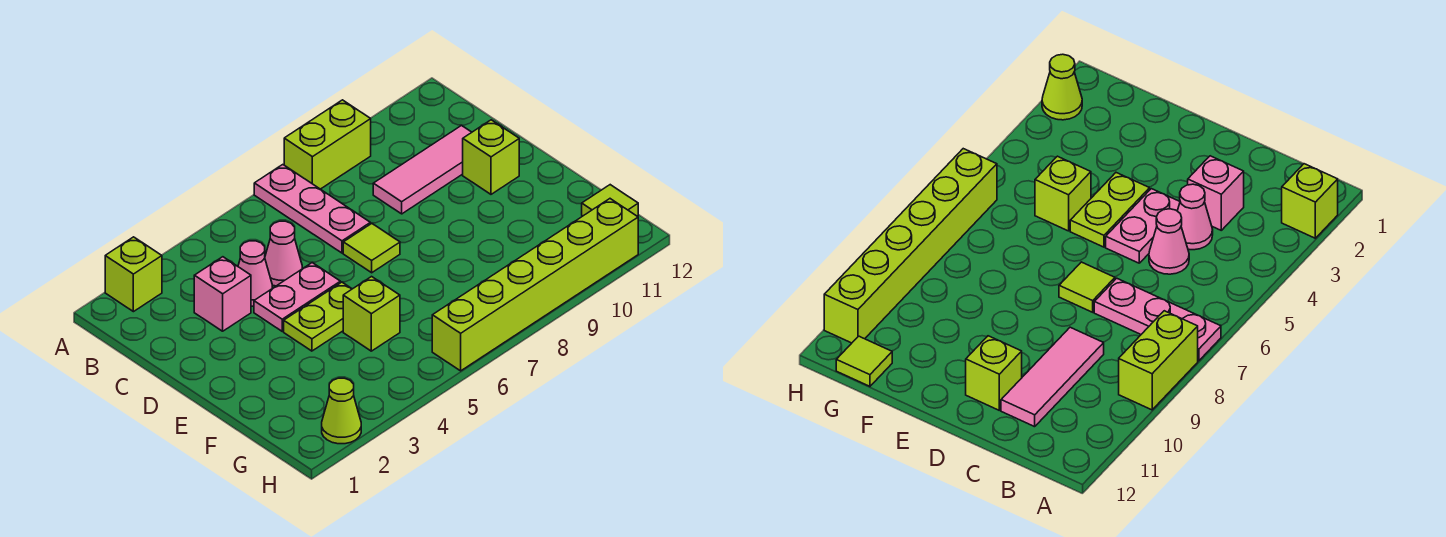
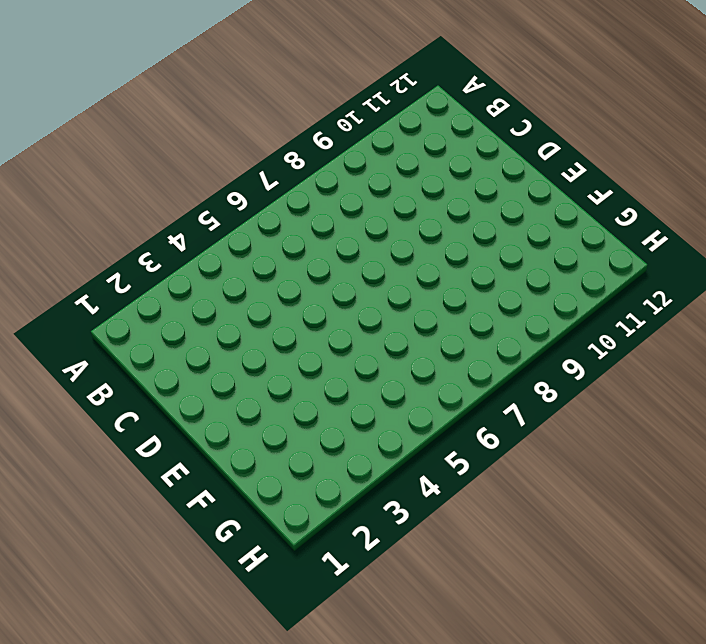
none -> lime brick A2 level 1
none -> pink plate A7:C7 level 1
none -> lime brick A8:A9 level 1

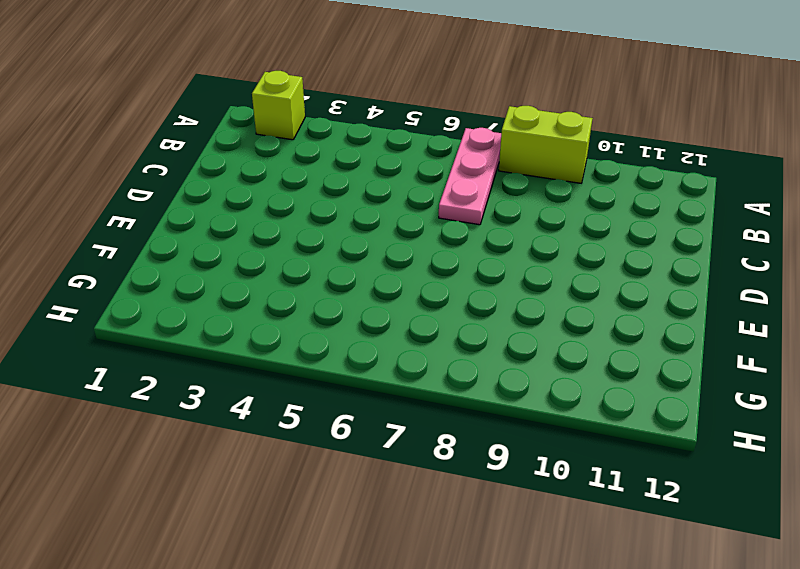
none -> pink brick C3 level 1
none -> pink cone C4 level 1
none -> pink cone C5 level 1

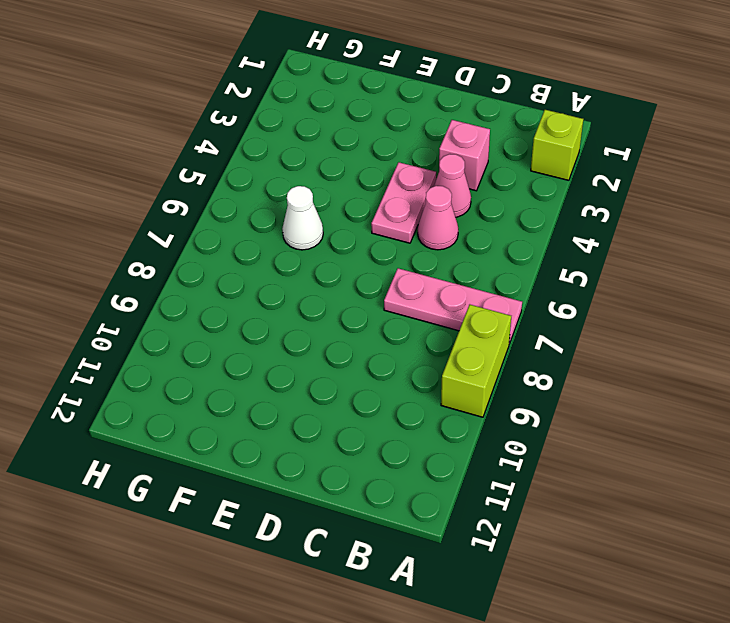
white cone F6 level 1 -> none
none -> pink tile C9:C11 level 1
none -> lime tile D7 level 1
none -> lime brick D11 level 1

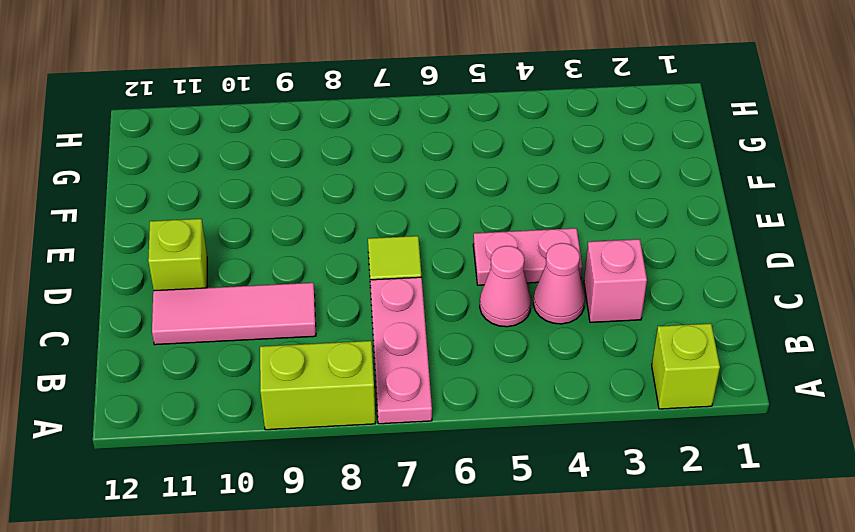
none -> lime plate E4:E5 level 1
none -> lime brick F5 level 1
none -> lime tile G12 level 1

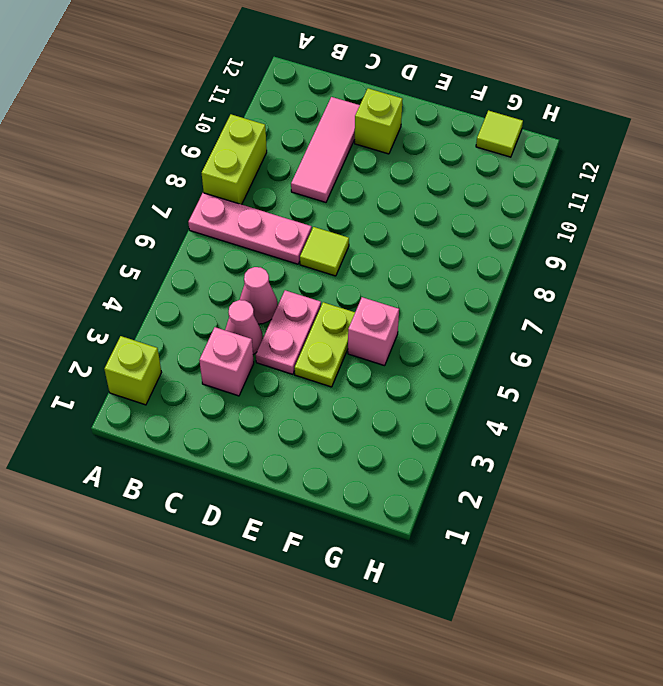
pink brick F5 level 1 -> lime brick F5 level 1
none -> lime cone H2 level 1
none -> lime brick H6:H11 level 1

